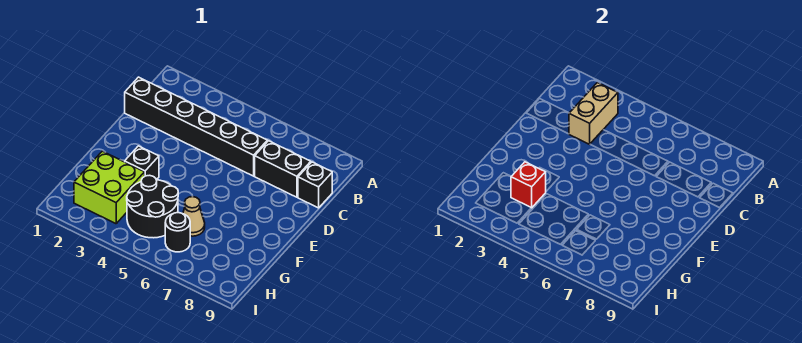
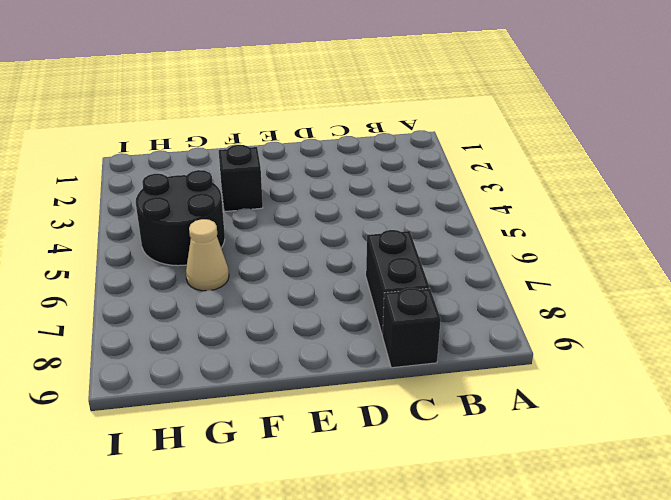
none -> black brick C1:C6 level 1
none -> lime brick G2:H3 level 1

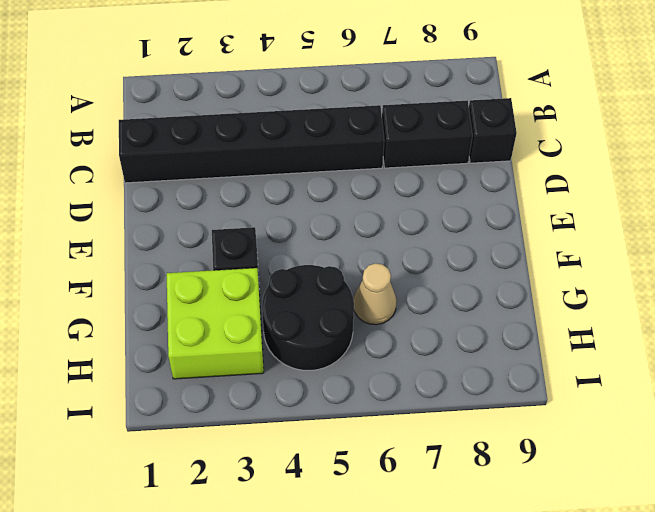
none -> black round brick H6 level 1
none -> tan brick B3:C3 level 2

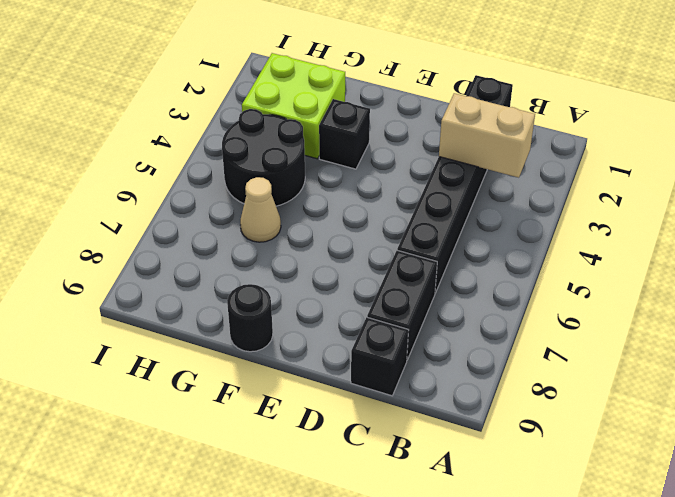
black round brick F9 level 1 -> black round brick H6 level 1
none -> red brick G3 level 2

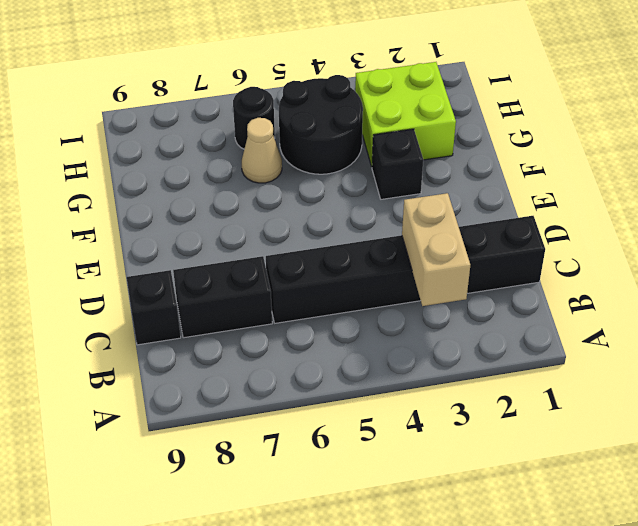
none -> red brick G3 level 2

